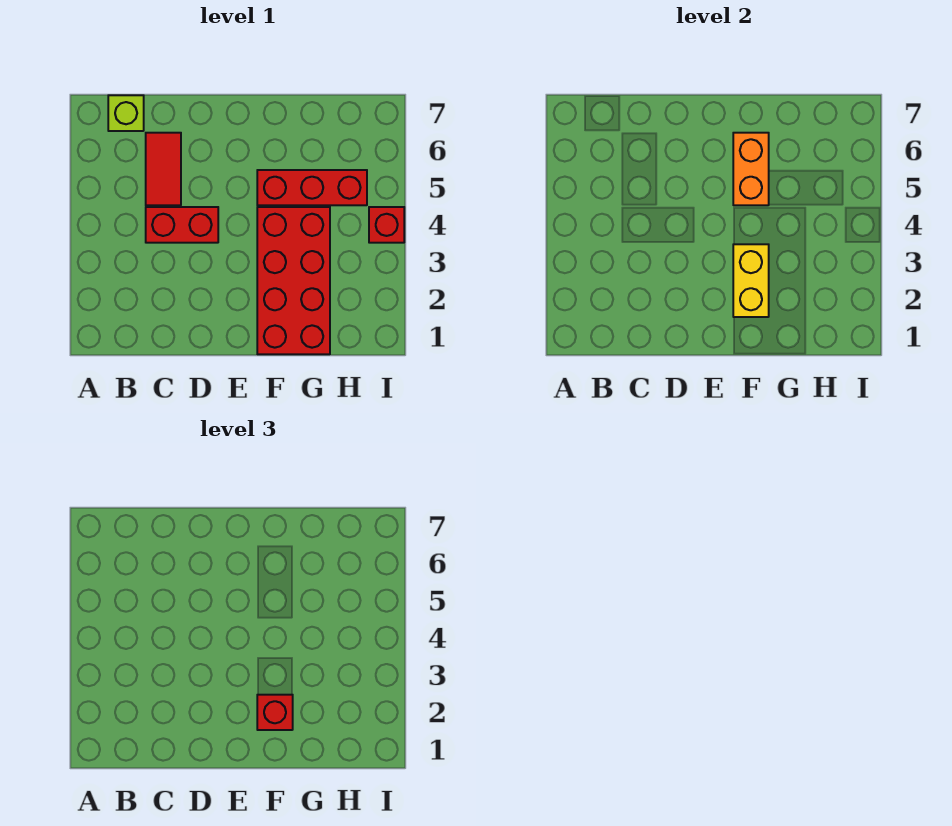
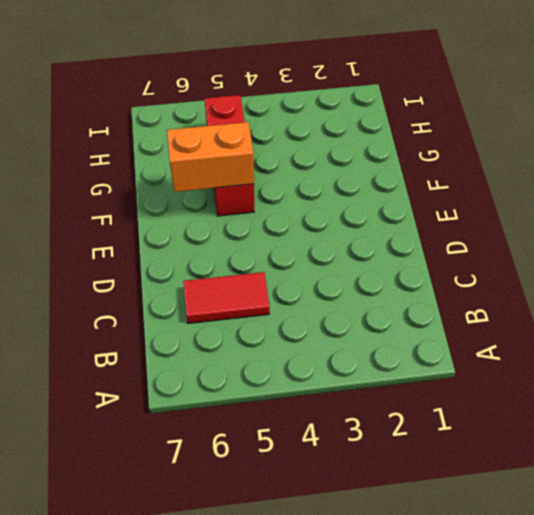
none -> lime brick B7 level 1
none -> red brick C4:D4 level 1

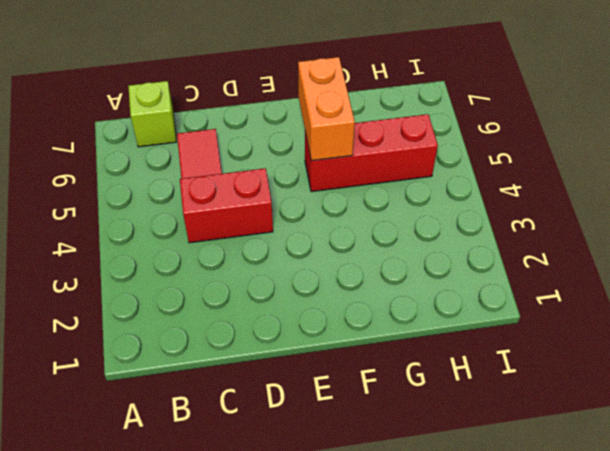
none -> red brick F1:G4 level 1
none -> red brick I4 level 1

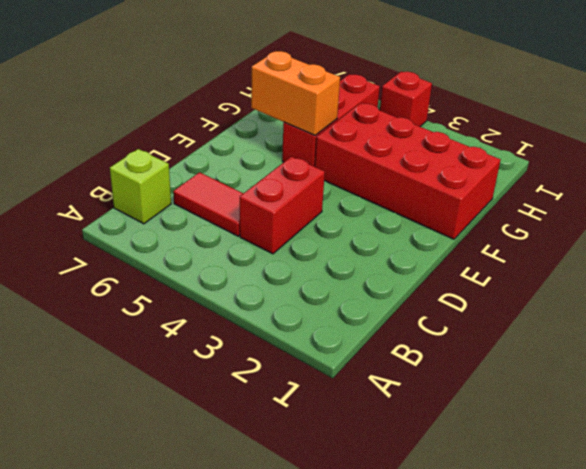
none -> yellow brick F2:F3 level 2
none -> red brick F2 level 3

